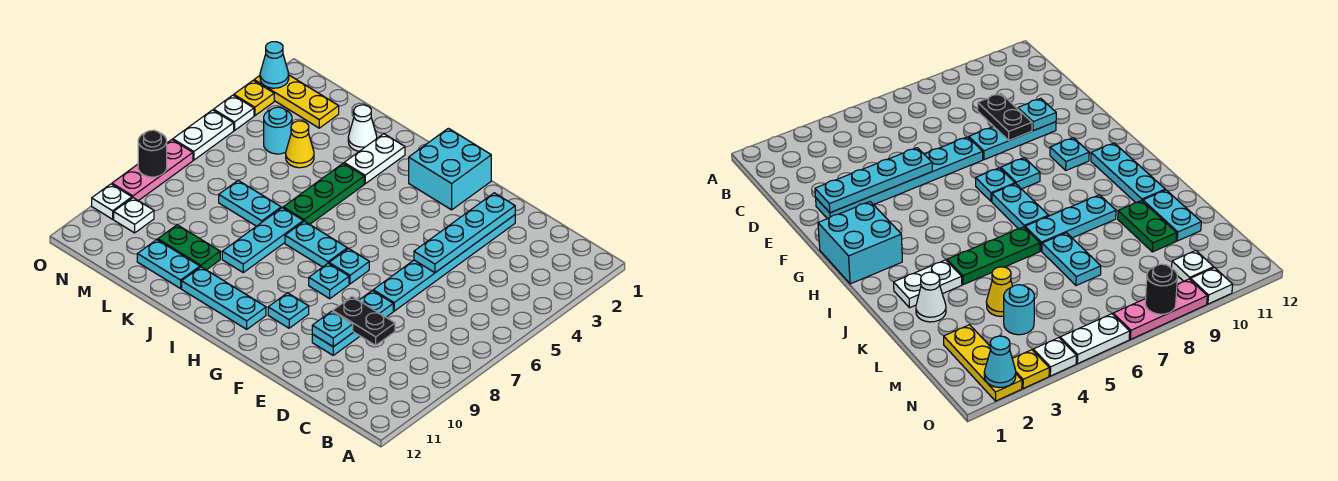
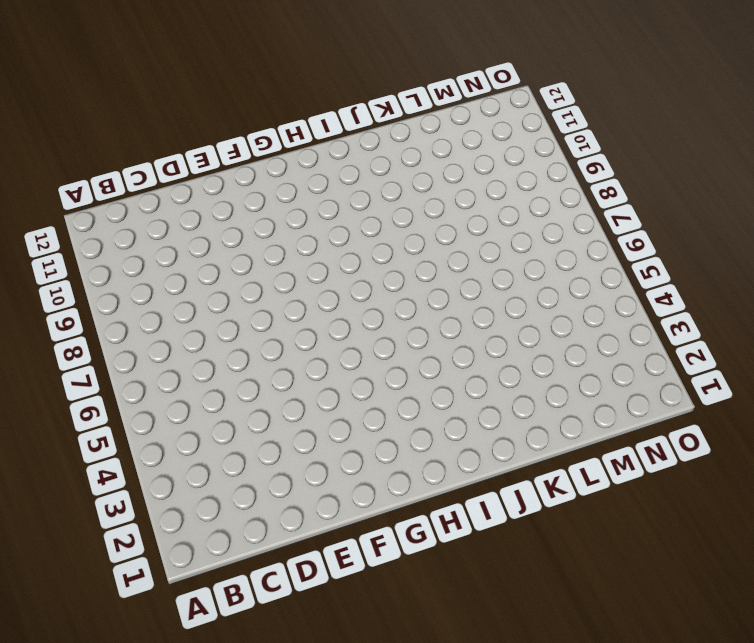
none -> cyan plate E2:E7 level 1
none -> cyan plate E8:E10 level 1
none -> cyan brick G1:H2 level 1

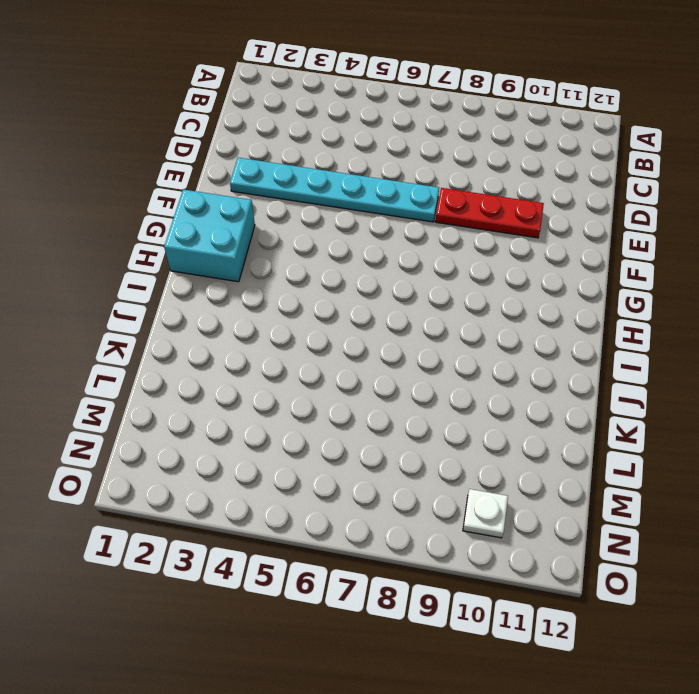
red plate E8:E10 level 1 -> cyan plate E8:E10 level 1
none -> cyan plate G7 level 1
none -> cyan plate G8 level 1
none -> cyan plate G10 level 1

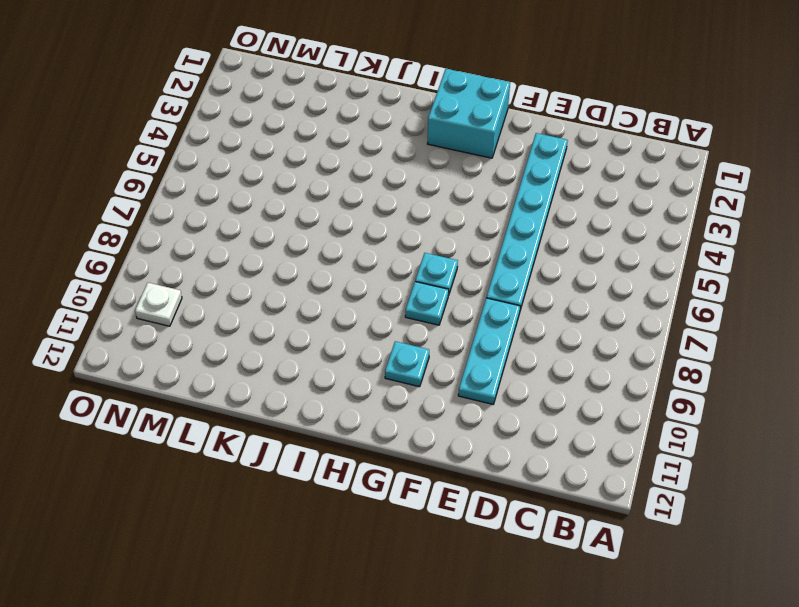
none -> cyan plate H7:I7 level 1
none -> cyan plate H11:J11 level 1
none -> white plate J2:J3 level 1

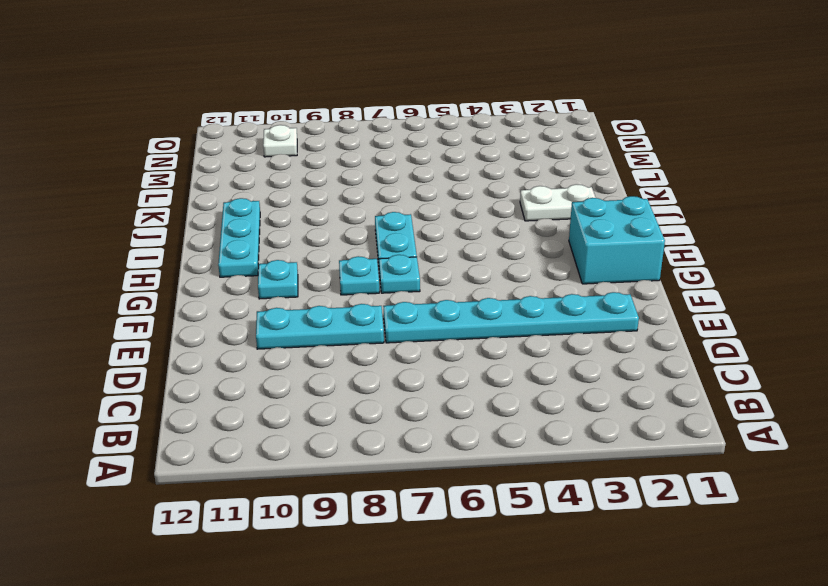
none -> green plate J4:J6 level 1
none -> cyan plate J7:J9 level 1
none -> white cone K2 level 1

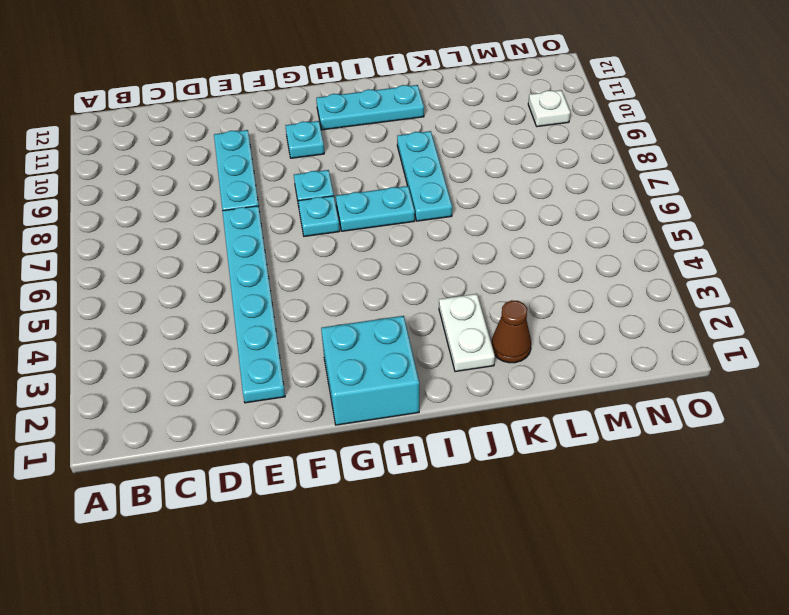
brown cone K2 level 1 -> white cone K2 level 1
none -> green plate J4:J6 level 1
none -> cyan plate K7:L7 level 1
none -> green plate K10:L10 level 1

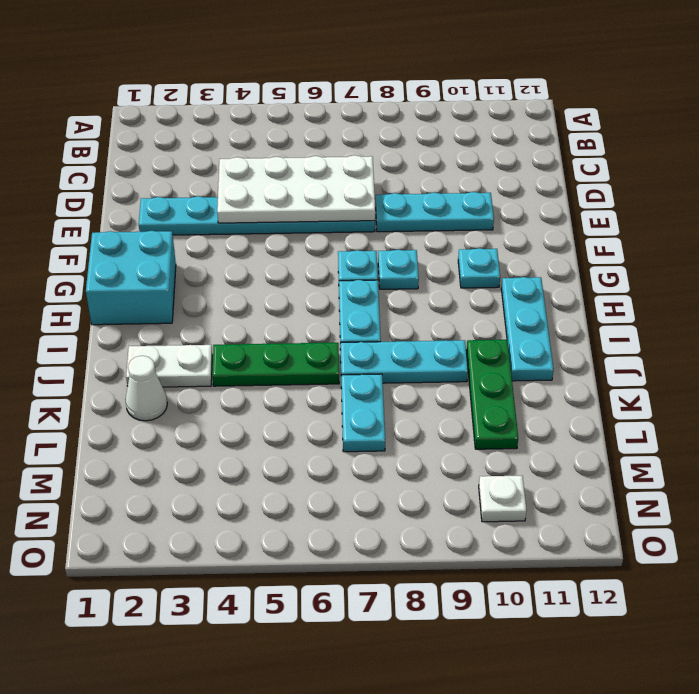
white plate D4:E7 level 2 -> cyan plate E2:E5 level 2
green plate J10:L10 level 1 -> green plate K10:L10 level 1
none -> cyan plate K11:L11 level 1
none -> yellow cone L4 level 1
none -> yellow plate M2:O2 level 1

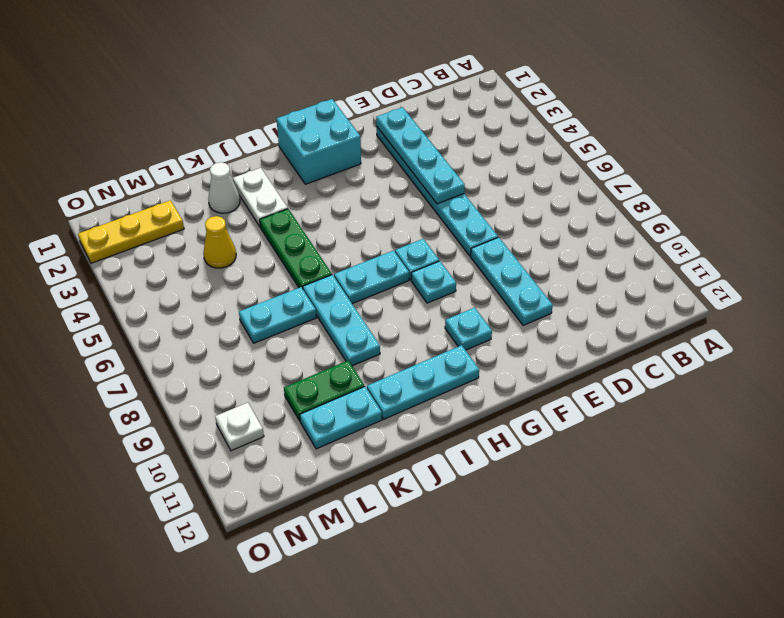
none -> cyan round brick M4 level 1
none -> yellow plate O3 level 1
none -> white plate O4 level 1

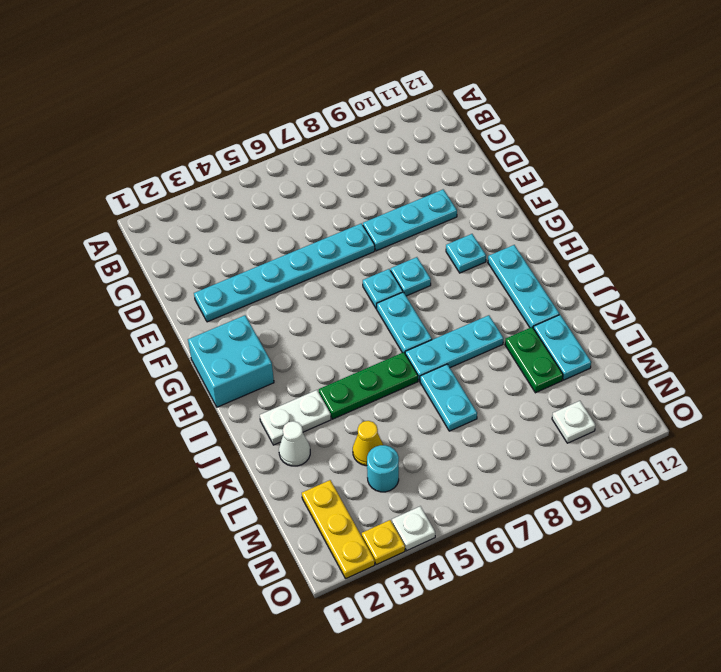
none -> white plate O5:O6 level 1
none -> pink plate O7:O9 level 1
none -> white plate O10 level 1

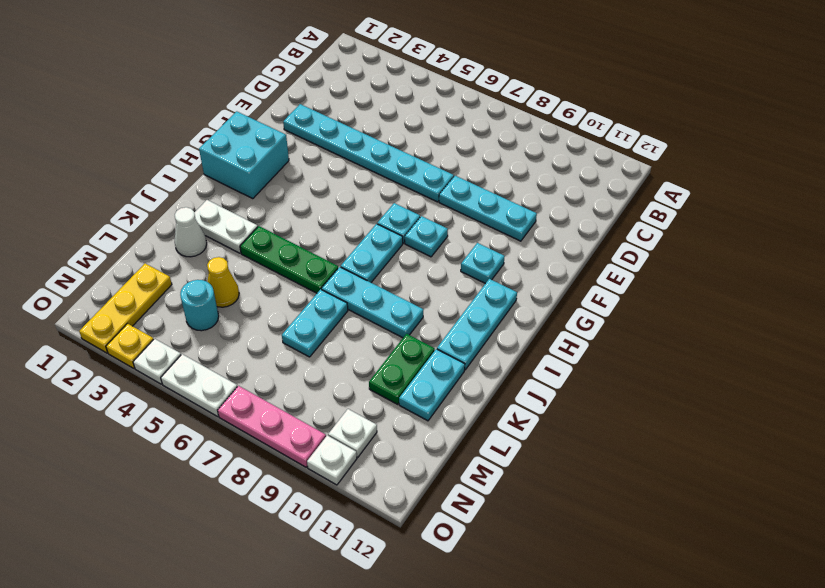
none -> black plate D9:E9 level 2
none -> cyan plate E2:E5 level 2
none -> cyan plate E10 level 2

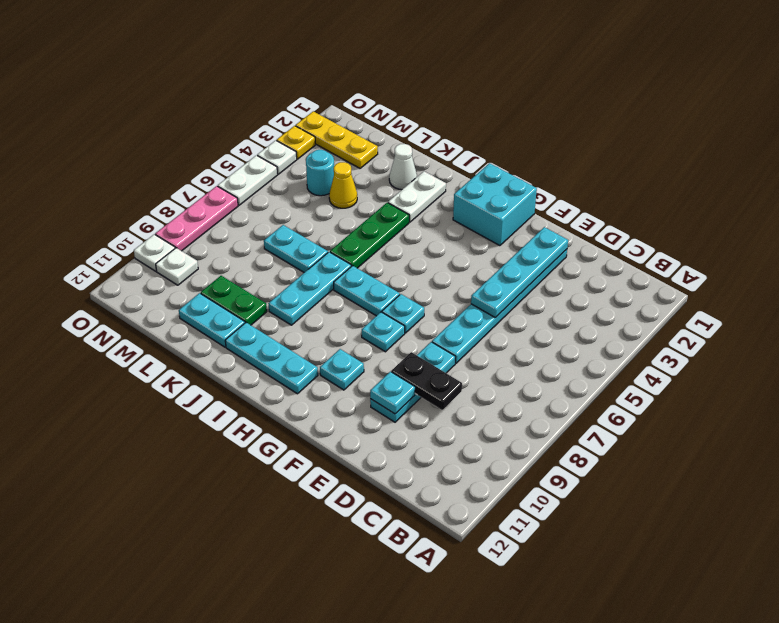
none -> cyan cone O2 level 2
none -> black round brick O8 level 2

